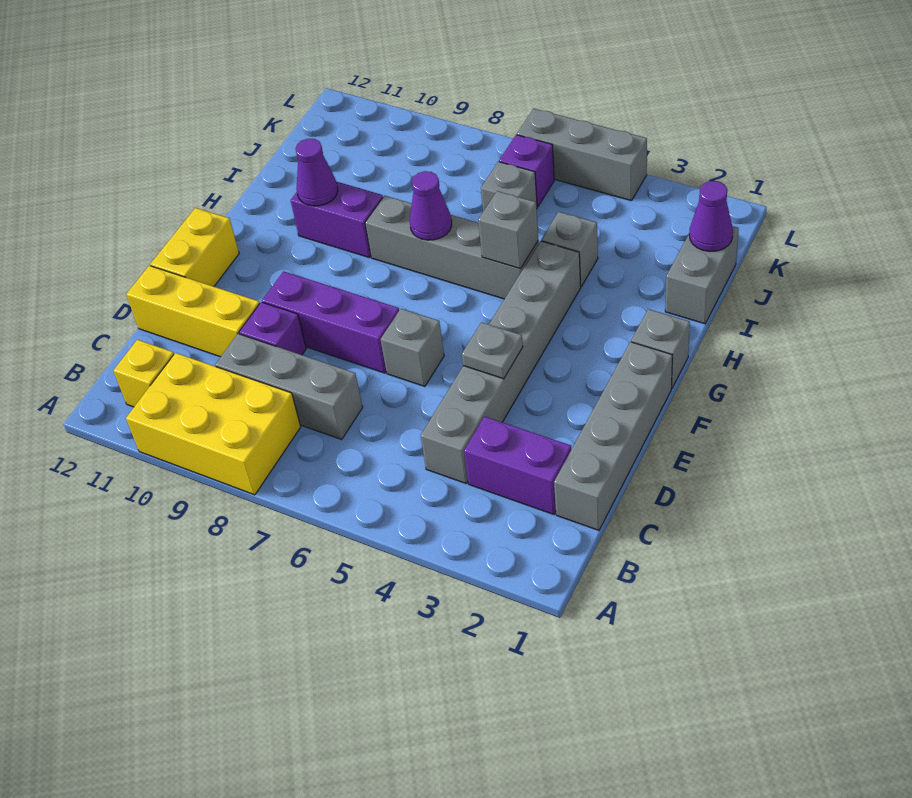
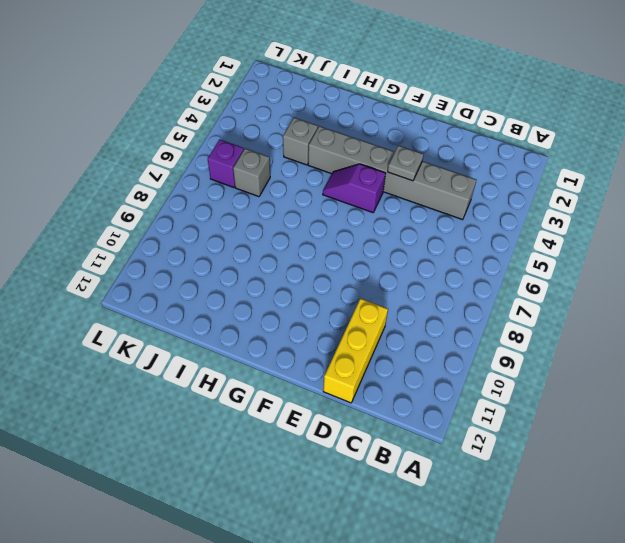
purple slope F5:G5 level 1 top F -> none
none -> yellow brick A8:B10 level 1
none -> yellow brick B11 level 1
none -> grey brick C1:F1 level 1

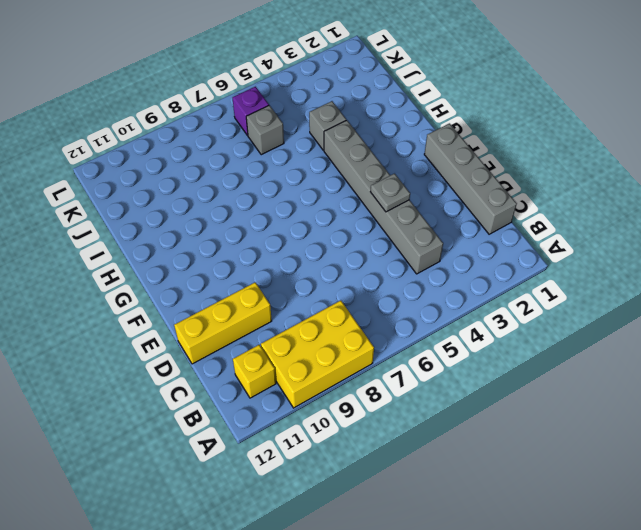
none -> purple brick C2:C3 level 1
none -> grey brick C7:C9 level 1
none -> purple brick D9 level 1

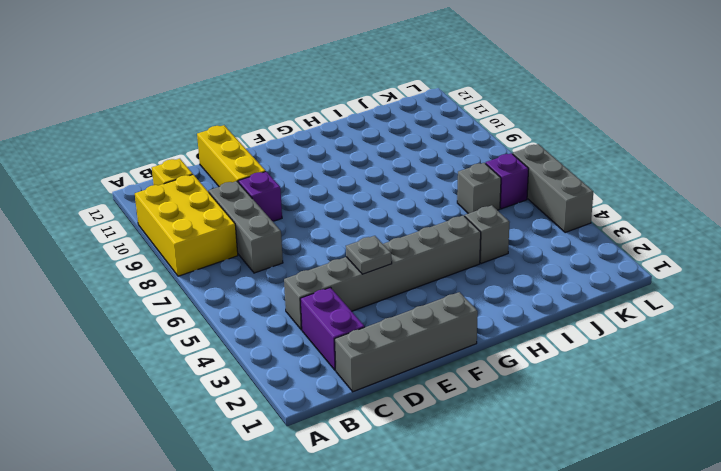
none -> grey brick E6 level 1
none -> purple brick E7:E9 level 1
none -> yellow brick E12:F12 level 1

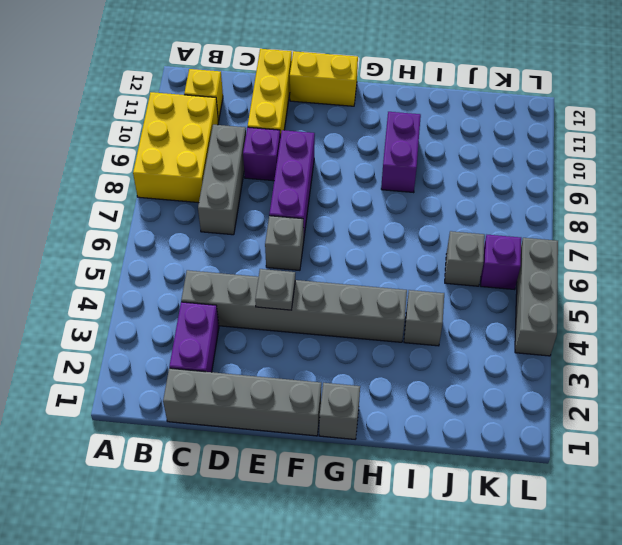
none -> grey brick H5:H8 level 1
none -> grey brick I1:J1 level 1
none -> grey brick H5 level 2

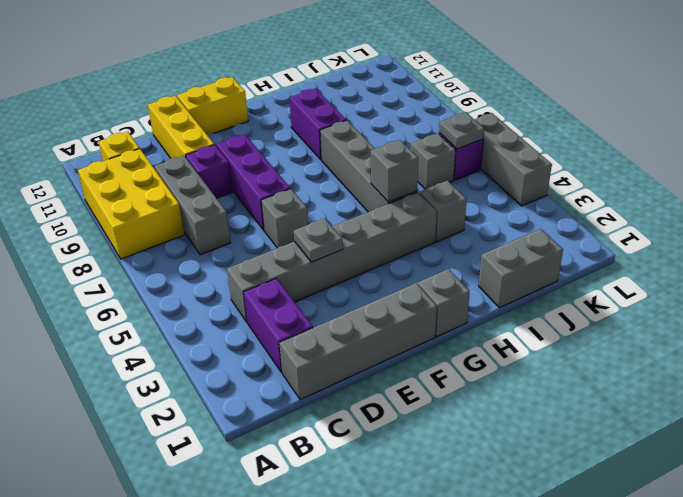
grey plate K6 level 2 -> none
none -> purple cone H7 level 2
none -> purple cone H10 level 2
none -> purple cone J1 level 2

